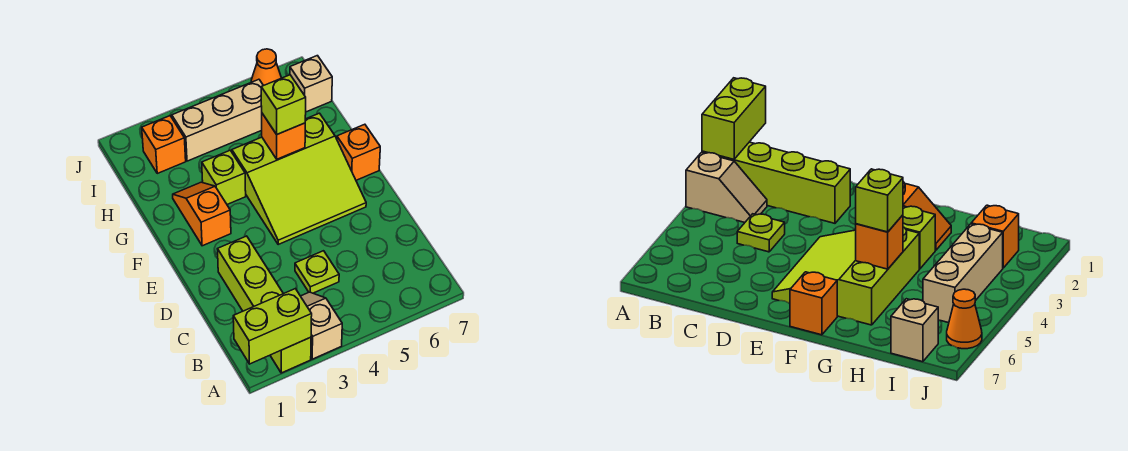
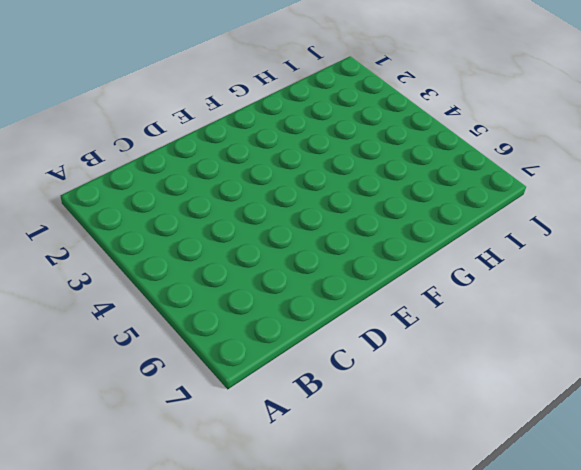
none -> lime brick A2:D2 level 1
none -> tan slope A3:B3 level 1 top A
none -> lime plate C4 level 1

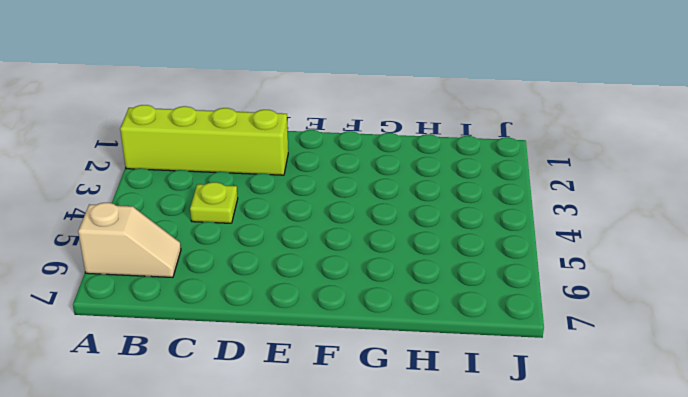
tan slope A6:B6 level 1 top A -> tan slope A3:B3 level 1 top A
none -> lime slope E4:G6 level 1 top G
none -> orange slope F2:G2 level 1 top F
none -> orange brick F7 level 1

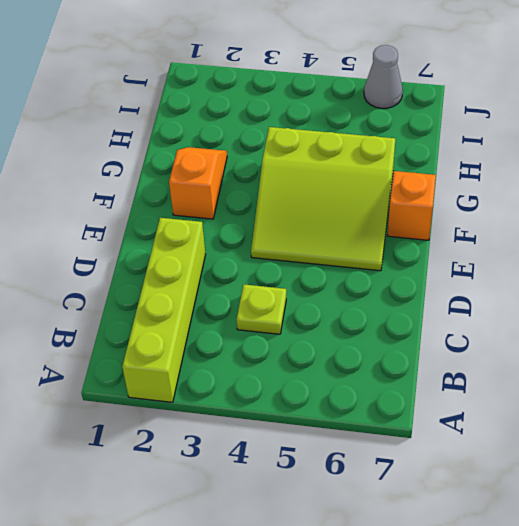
grey cone J6 level 1 -> orange cone J6 level 1
none -> tan slope A3:B3 level 1 top A
none -> lime brick G3 level 1
none -> orange brick I2 level 1

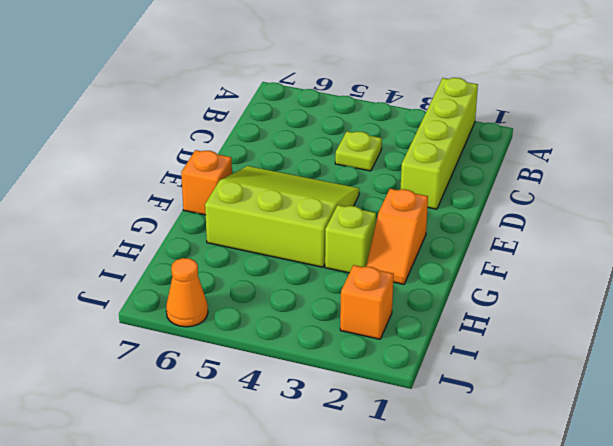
none -> tan slope A3:B3 level 1 top A
none -> tan brick I3:I5 level 1
none -> tan brick I7 level 1

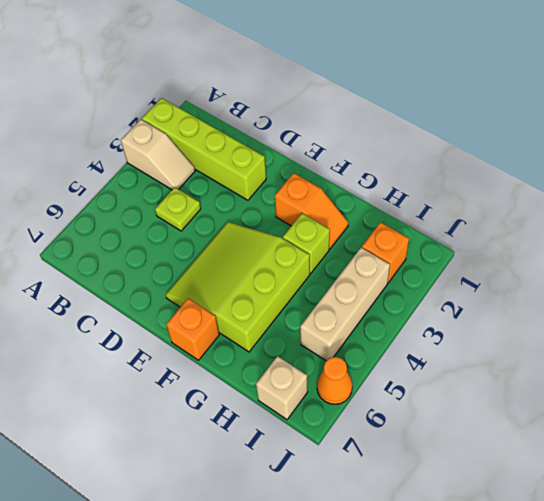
none -> lime brick A1:A2 level 2
none -> orange brick G5 level 2
none -> lime brick G5 level 3

